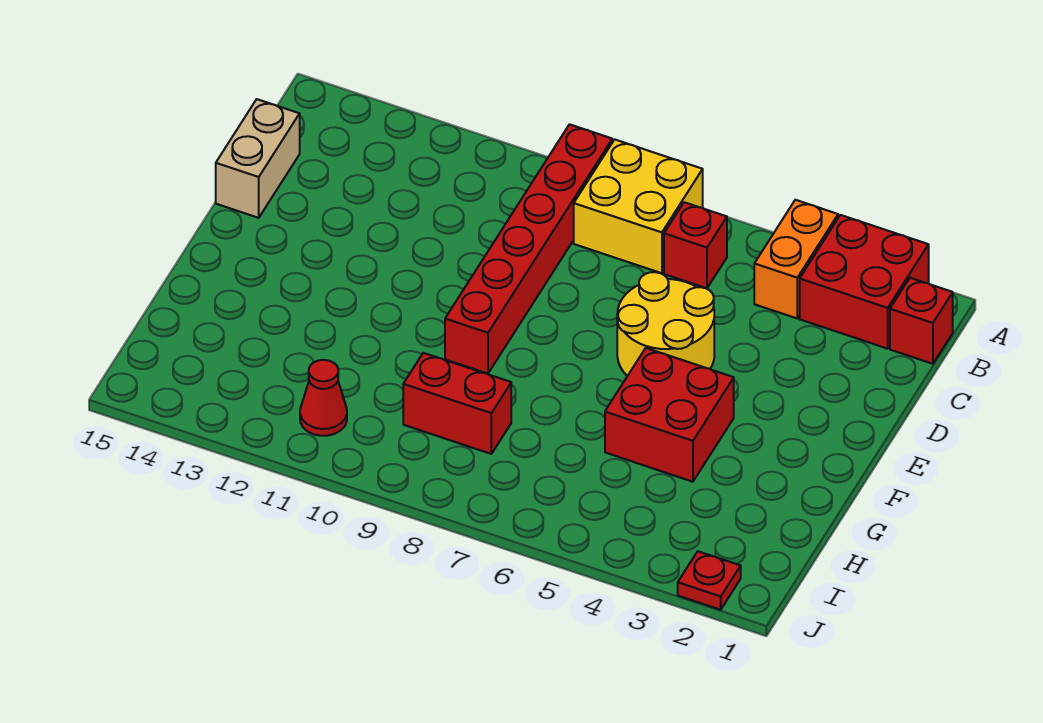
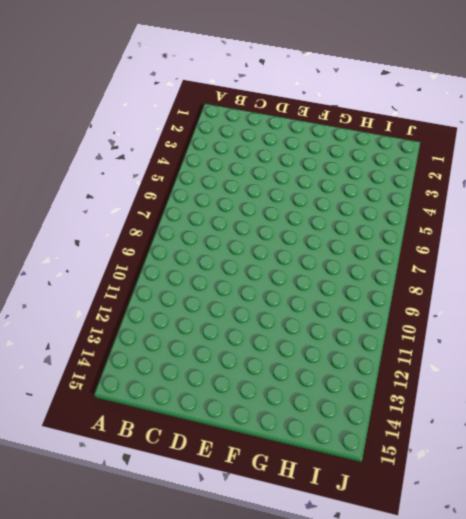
none -> red brick A2:B3 level 1
none -> orange brick A4:B4 level 1
none -> yellow brick A7:B8 level 1

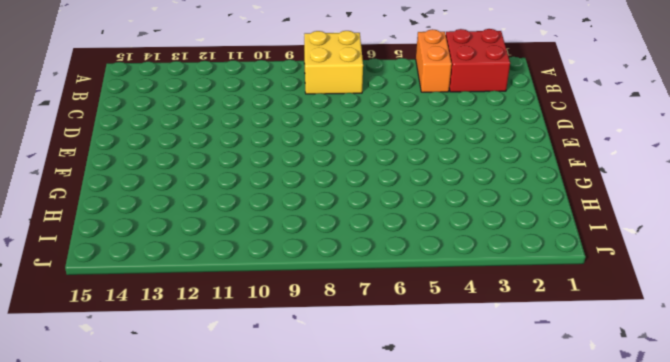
none -> red brick A9:F9 level 1
none -> red brick B1 level 1
none -> red brick B6 level 1

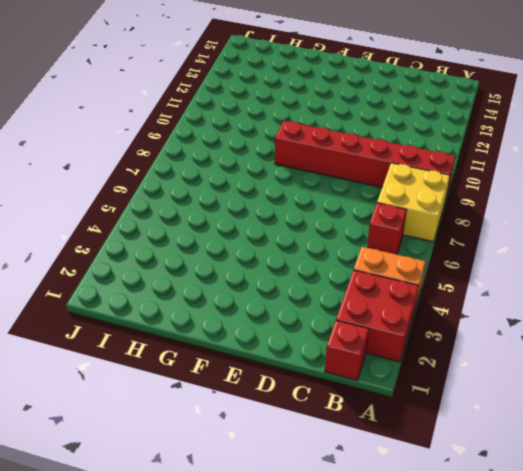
none -> tan brick C15:D15 level 1
none -> yellow round brick D5:E6 level 1
none -> red brick F4:G5 level 1

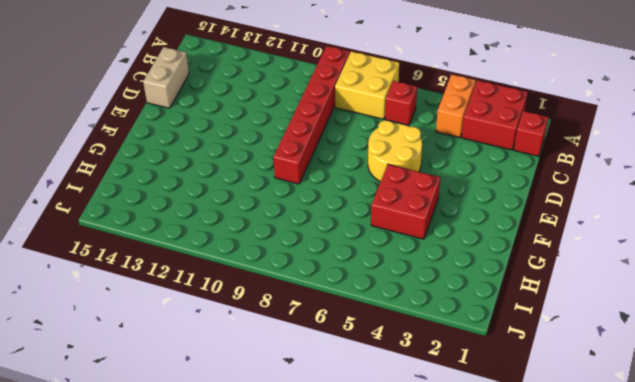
none -> red brick H8:H9 level 1
none -> red cone I11 level 1
none -> red plate J2 level 1

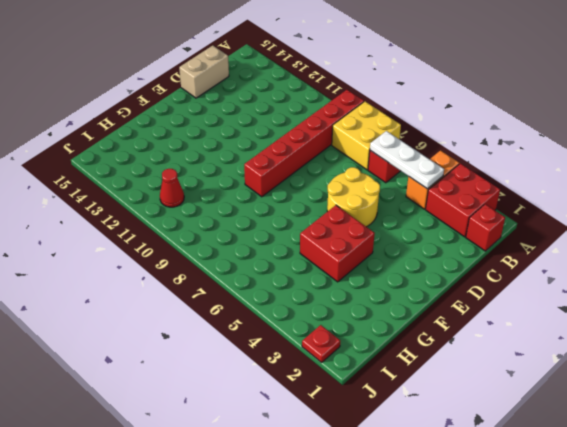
white plate B4:B6 level 2 -> none
none -> red brick H8:H9 level 1

